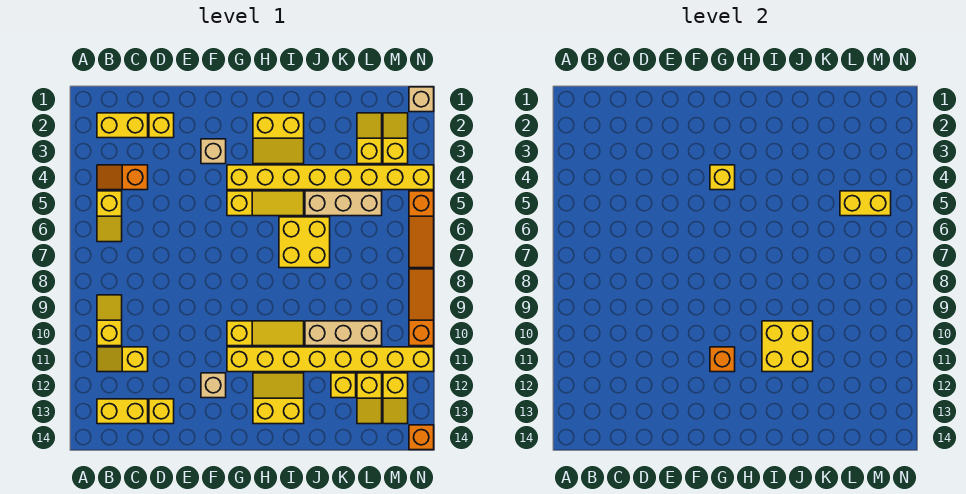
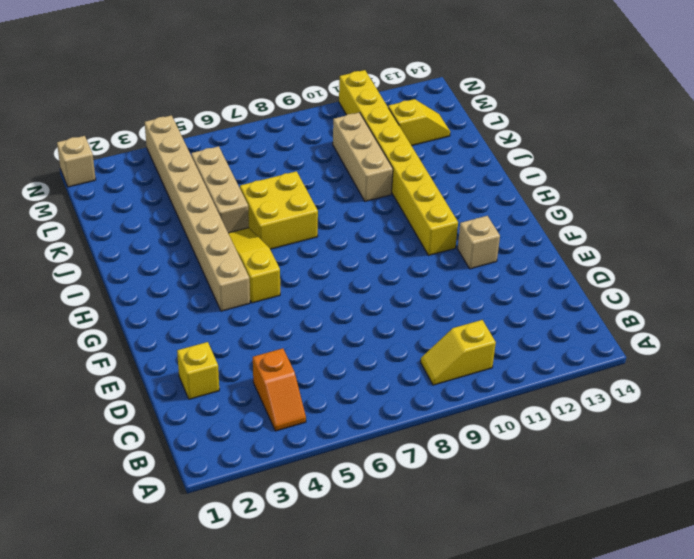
tan brick G4:N4 level 1 -> yellow brick G4:N4 level 1
none -> yellow brick B2:C2 level 1
none -> yellow slope B5:B6 level 1 top 5
none -> yellow slope B11:C11 level 1 top C
none -> yellow brick B13:C13 level 1

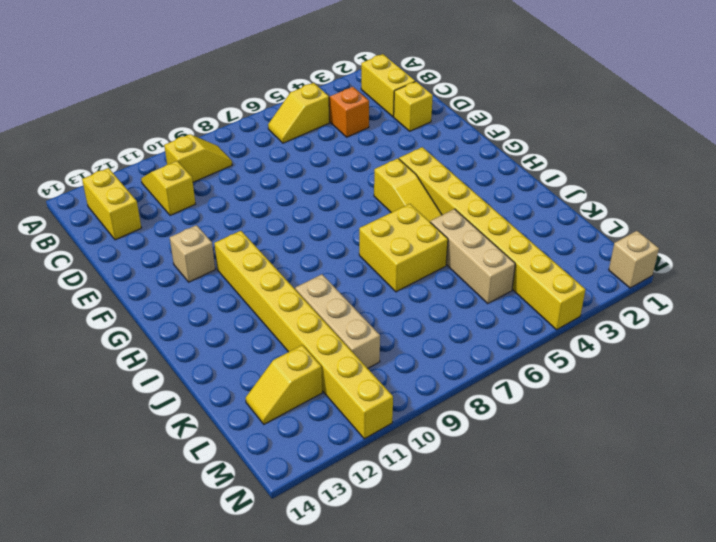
none -> yellow brick D13 level 1
none -> tan brick F3 level 1
none -> yellow slope G10:I10 level 1 top G
none -> yellow slope H2:I3 level 1 top 2

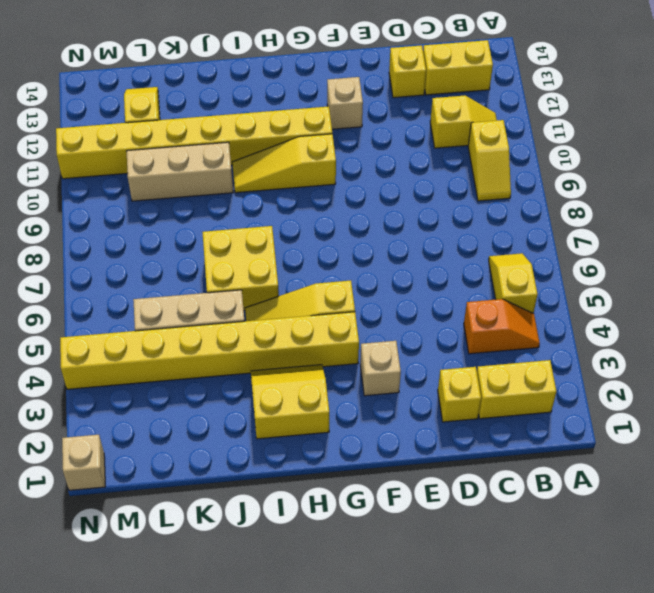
none -> yellow slope H12:I13 level 1 top 13
none -> yellow brick K12 level 1
none -> yellow slope L2:L3 level 1 top 3
none -> yellow slope M2:M3 level 1 top 3

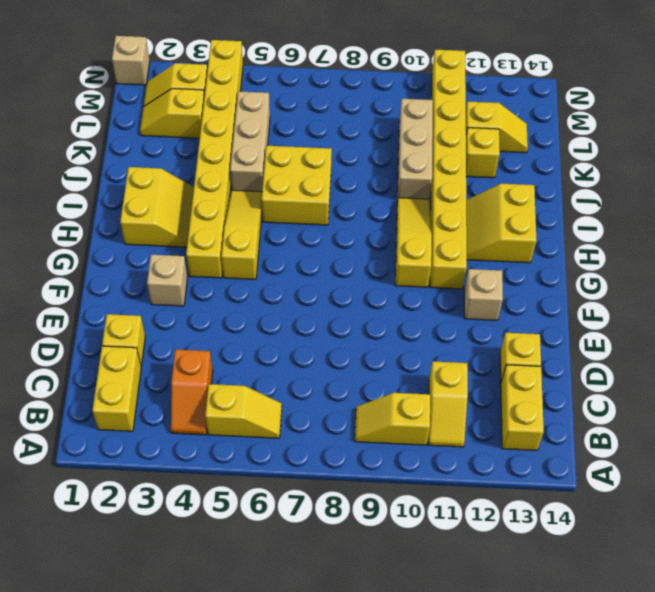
none -> yellow slope M12:M13 level 1 top 12
none -> orange slope N5:N7 level 1 top 5
none -> orange slope N8:N10 level 1 top 10
none -> orange brick N14 level 1

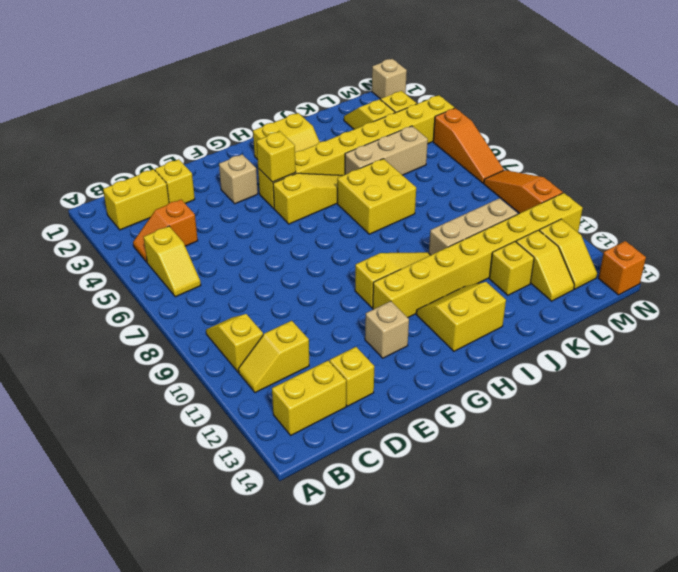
none -> orange brick G11 level 2
none -> yellow brick I10:J11 level 2
none -> yellow brick L5:M5 level 2

